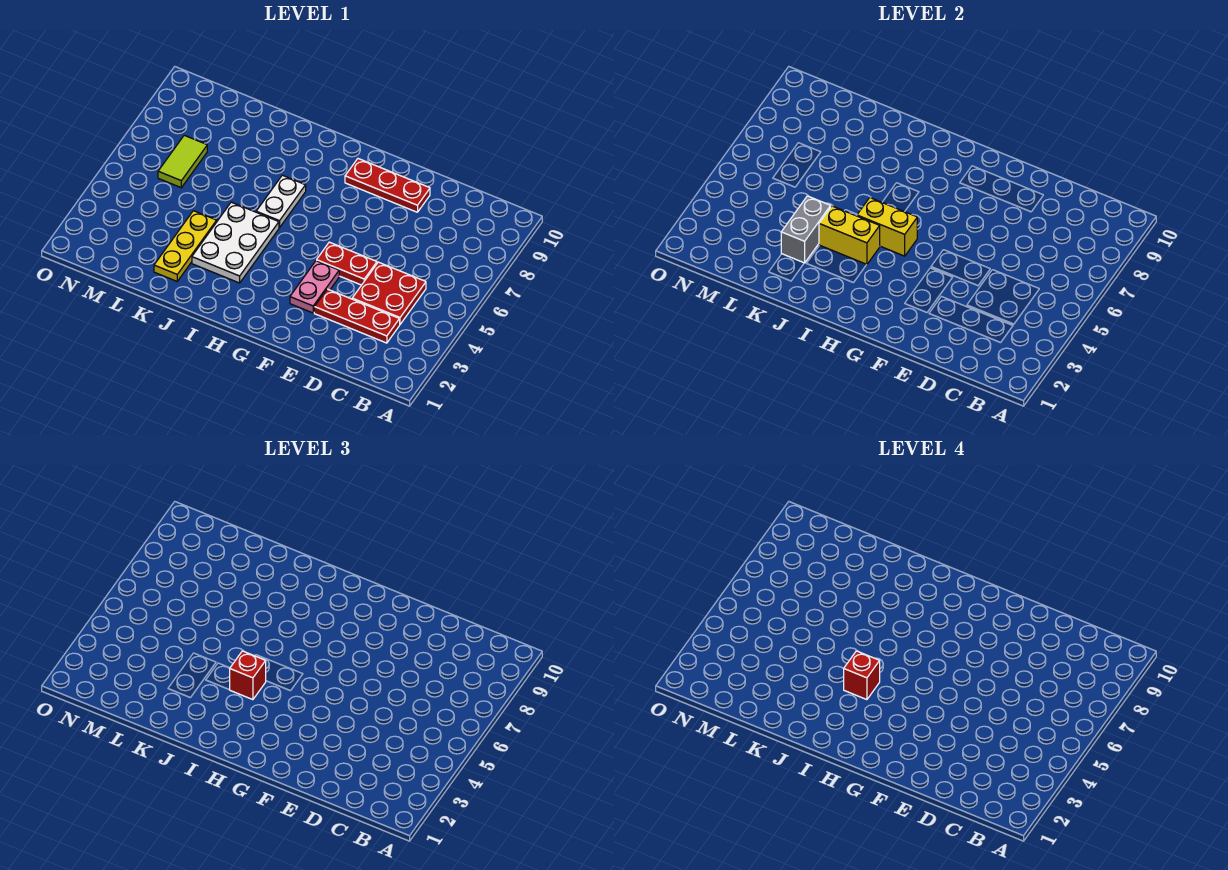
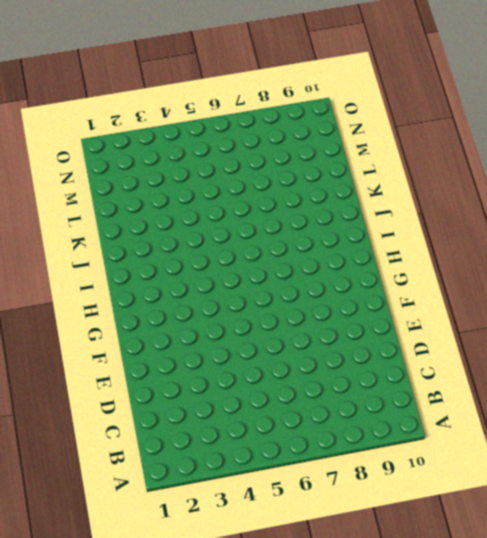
none -> red plate C3:E3 level 1
none -> red plate C4:D5 level 1
none -> red plate E5:F5 level 1

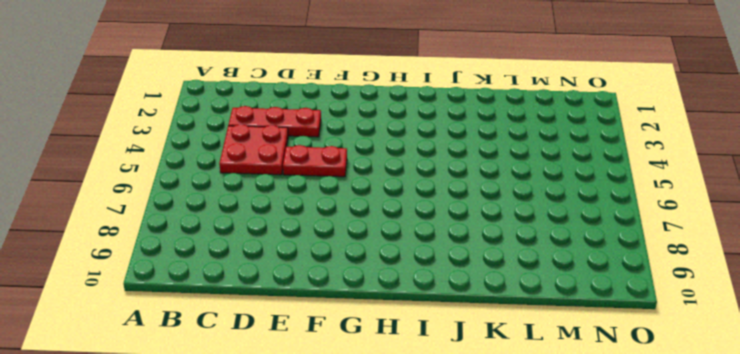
none -> red plate E9:G9 level 1
none -> pink plate F3:F4 level 1
none -> white plate I3:J5 level 1

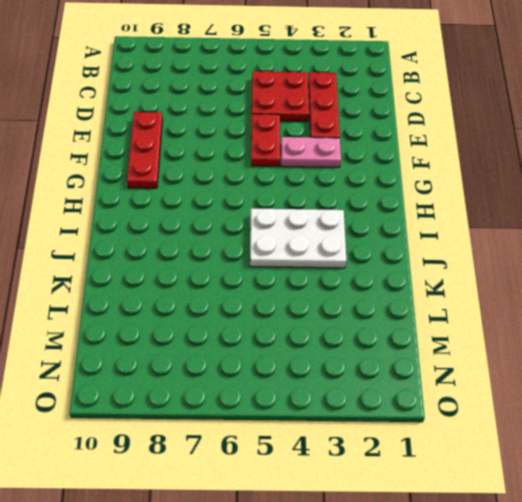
none -> white plate I6:I7 level 1
none -> yellow plate K2:K4 level 1
none -> lime tile M6:M7 level 1

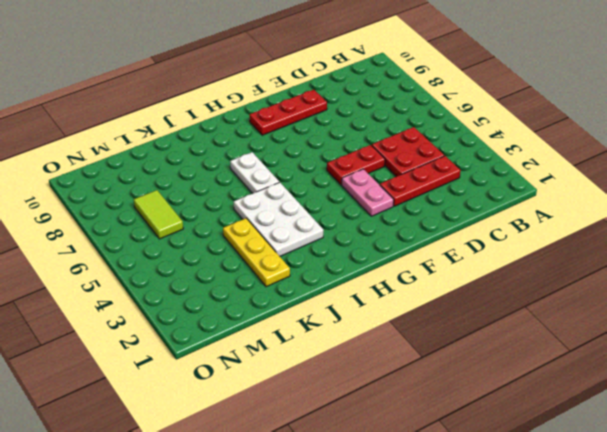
none -> yellow brick H5:I5 level 2
none -> yellow brick I4:J4 level 2
none -> grey brick K3:K4 level 2

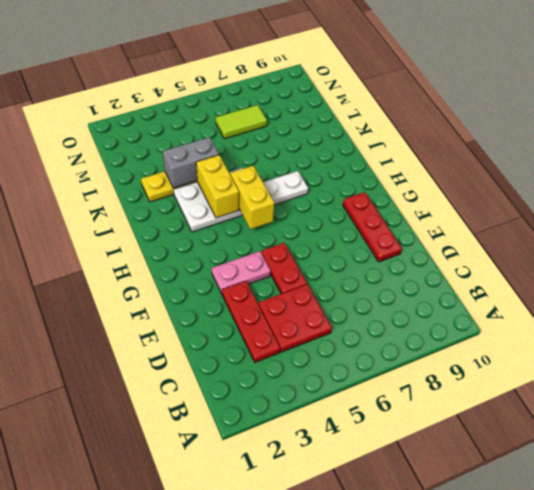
none -> red brick I4 level 3
none -> red brick I4 level 4

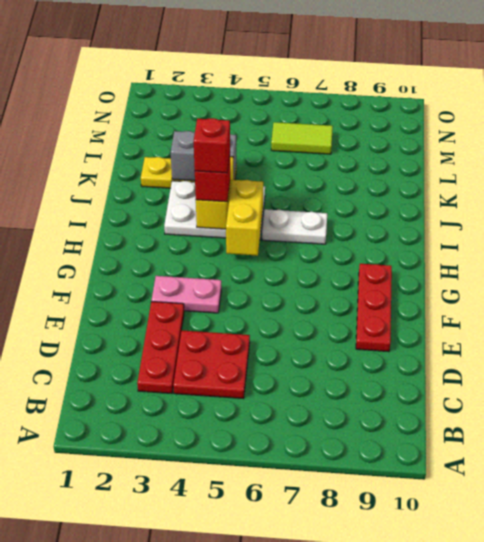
none -> red plate E5:F5 level 1

